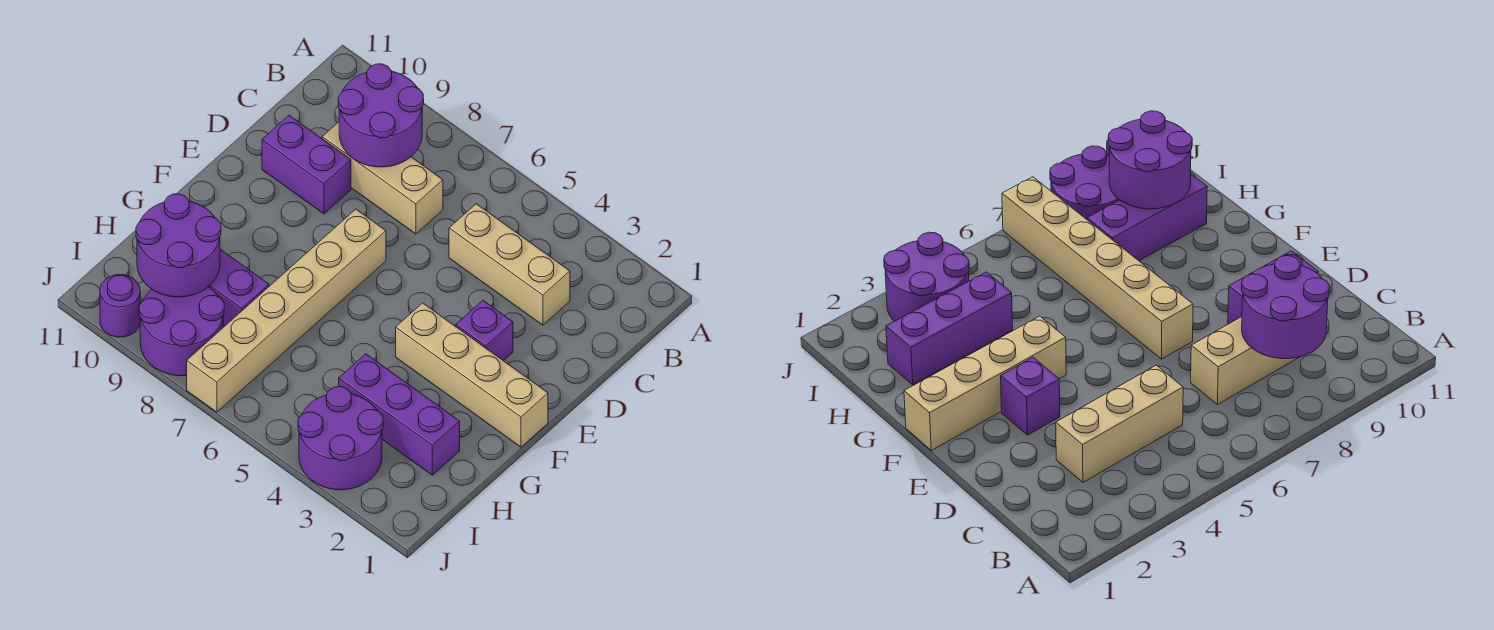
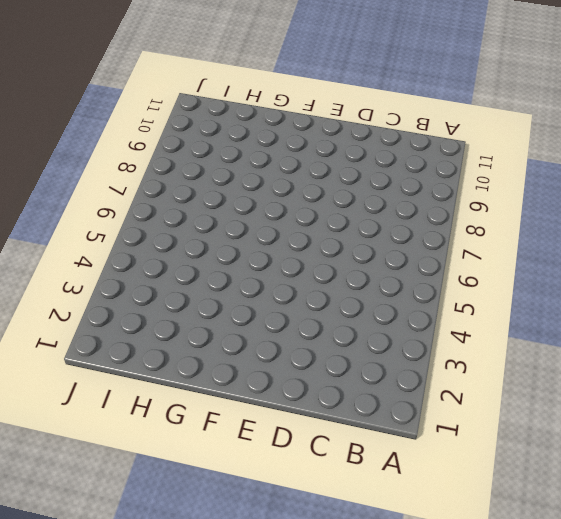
none -> tan brick C3:C5 level 1
none -> tan brick C7:C9 level 1
none -> purple brick D9:D10 level 1

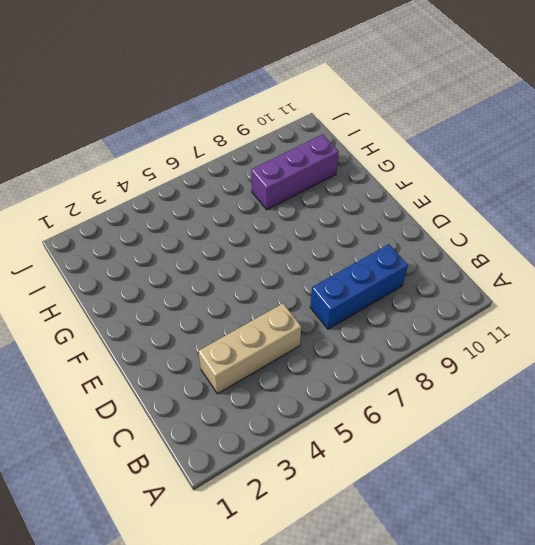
blue brick C7:C9 level 1 -> tan brick C7:C9 level 1
none -> purple brick D9:D10 level 1
none -> purple brick E3 level 1
none -> tan brick E7:J7 level 1

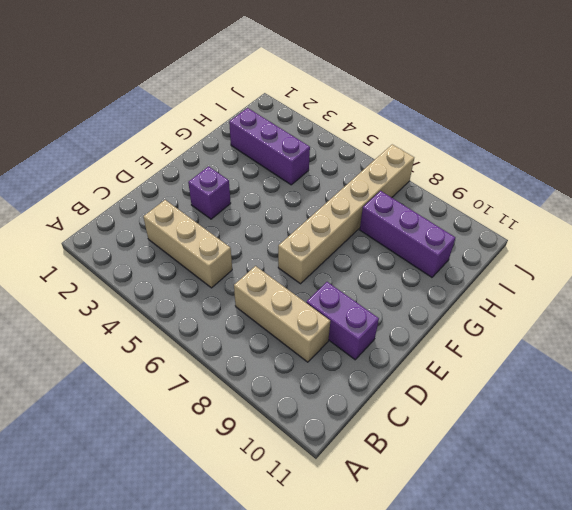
none -> tan brick F1:F4 level 1
none -> purple round brick I3:J4 level 1
none -> purple round brick I8:J9 level 1

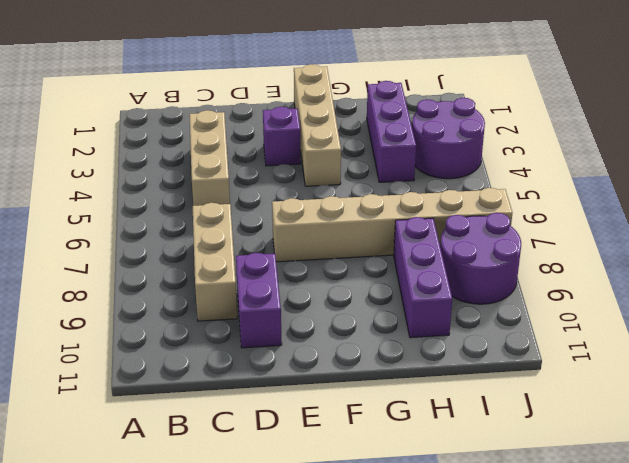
none -> purple round brick J10 level 1
none -> purple round brick B8:C9 level 2
none -> purple round brick H9:I10 level 2

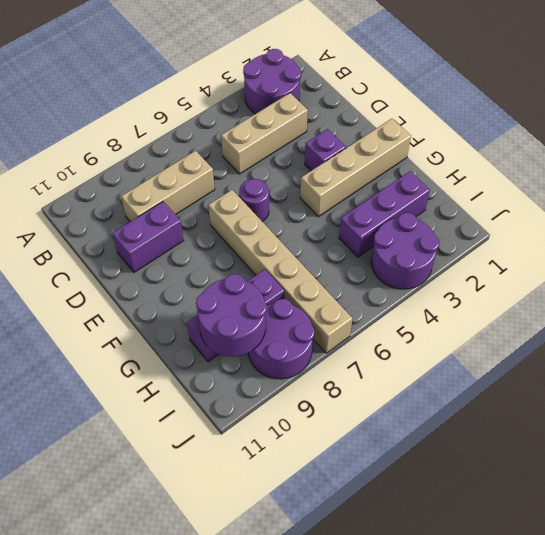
purple round brick A2:B3 level 1 -> purple round brick B8:C9 level 2
purple round brick E6 level 1 -> purple round brick J10 level 1

